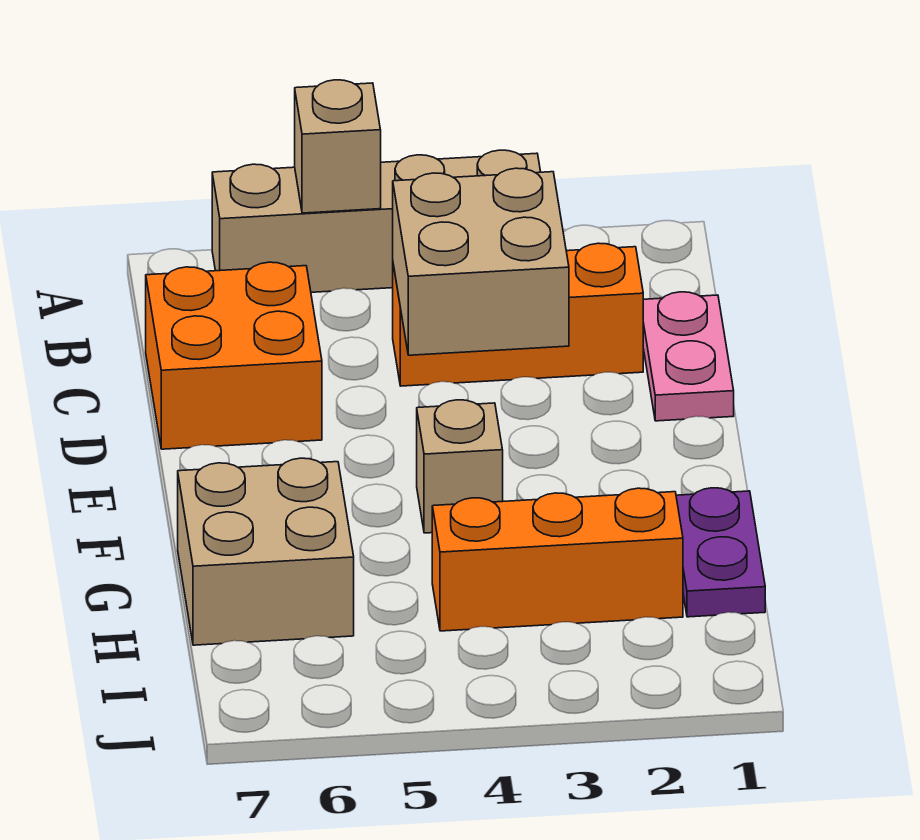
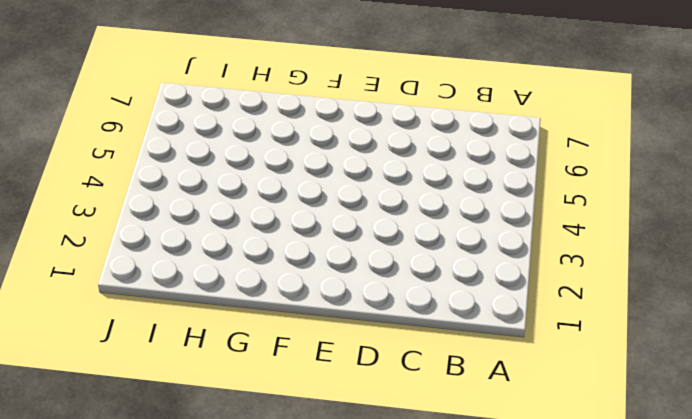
none -> tan brick A3:A6 level 1
none -> pink plate C1:D1 level 1

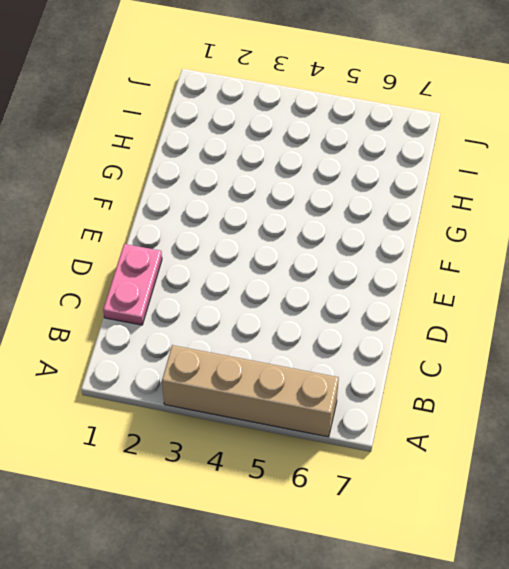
none -> orange brick C2:C4 level 1
none -> orange brick C6:D7 level 1

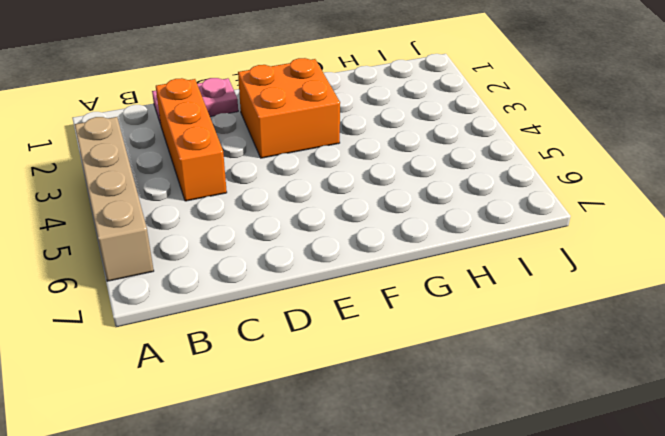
orange brick E2:F3 level 1 -> orange brick C6:D7 level 1
none -> tan brick F4 level 1
none -> purple plate G1:H1 level 1

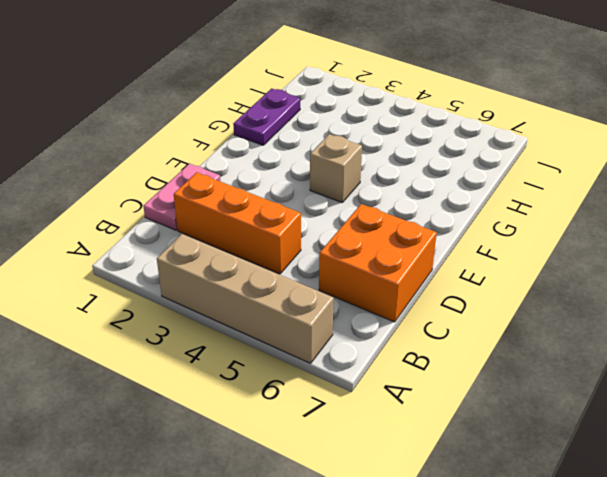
none -> tan brick G6:H7 level 1
none -> orange brick H2:H4 level 1

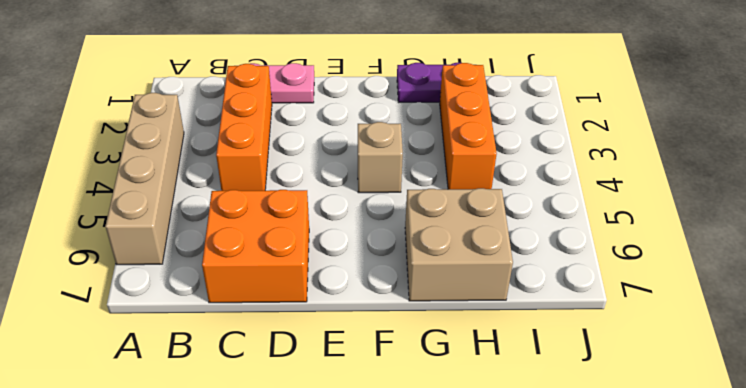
none -> tan brick A5 level 2
none -> tan brick C3:D4 level 2

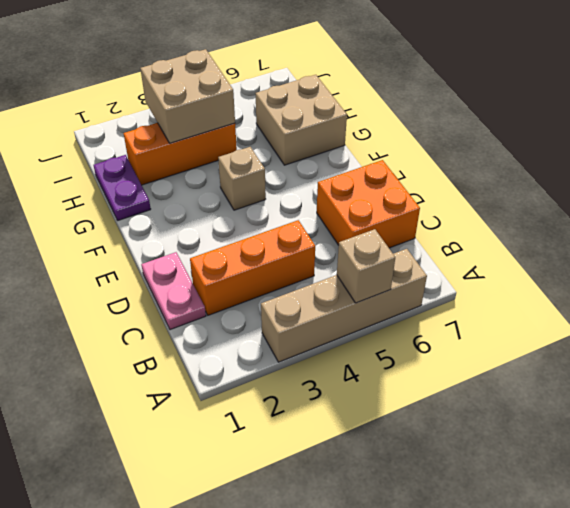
tan brick H3:I4 level 2 -> tan brick C3:D4 level 2

